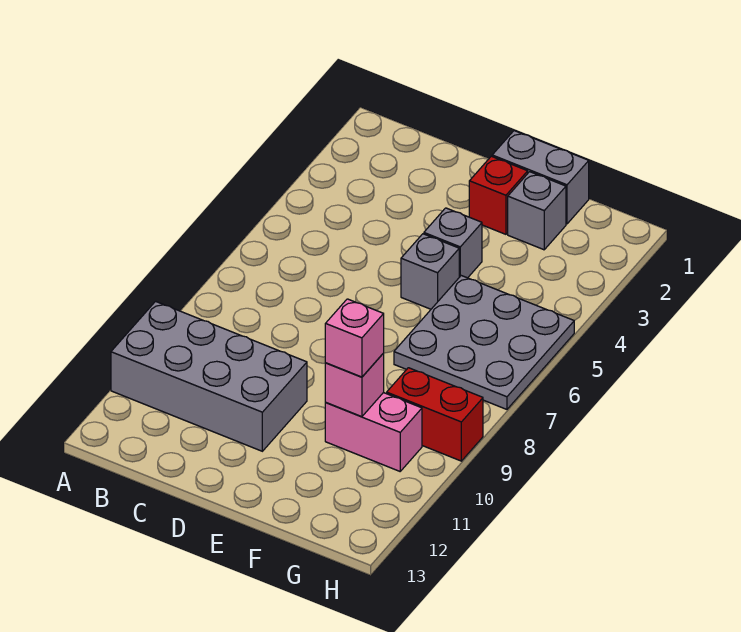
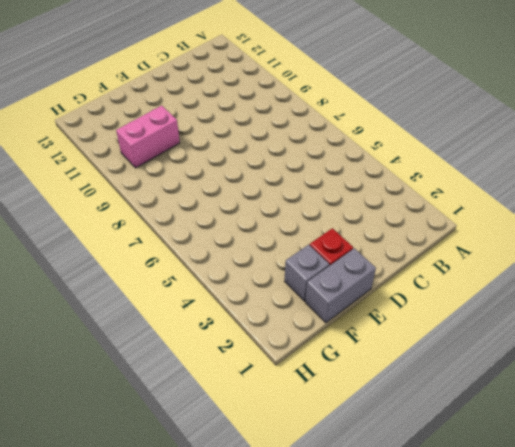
none -> grey brick A10:D11 level 1
none -> grey brick E4 level 1

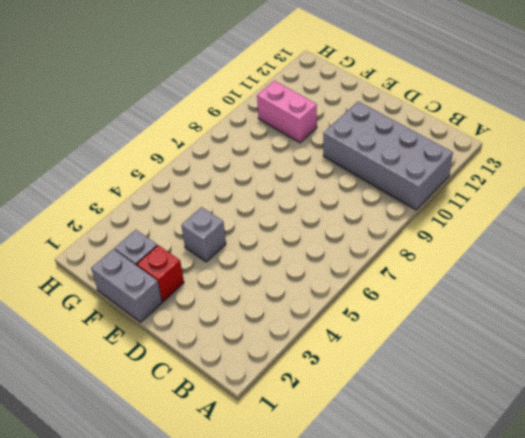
none -> grey brick E5 level 1
none -> grey plate F5:H7 level 1

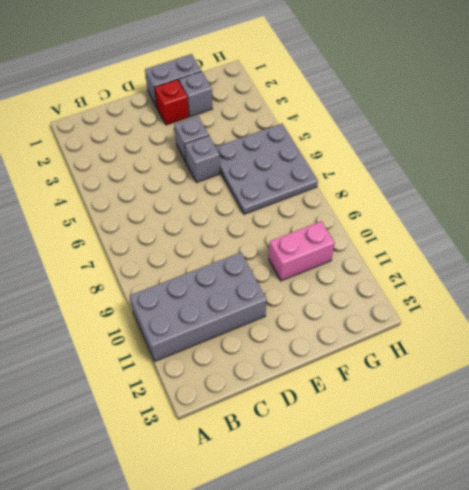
none -> red brick G9:H9 level 1
none -> pink brick F10 level 2

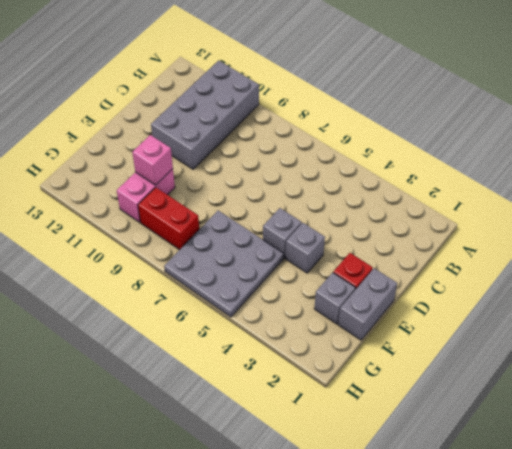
red brick G8:G9 level 1 -> red brick G9:H9 level 1
none -> pink brick F10 level 3

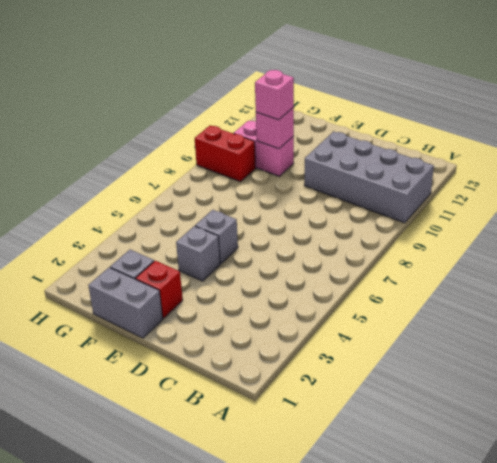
none -> grey plate F5:H7 level 1

